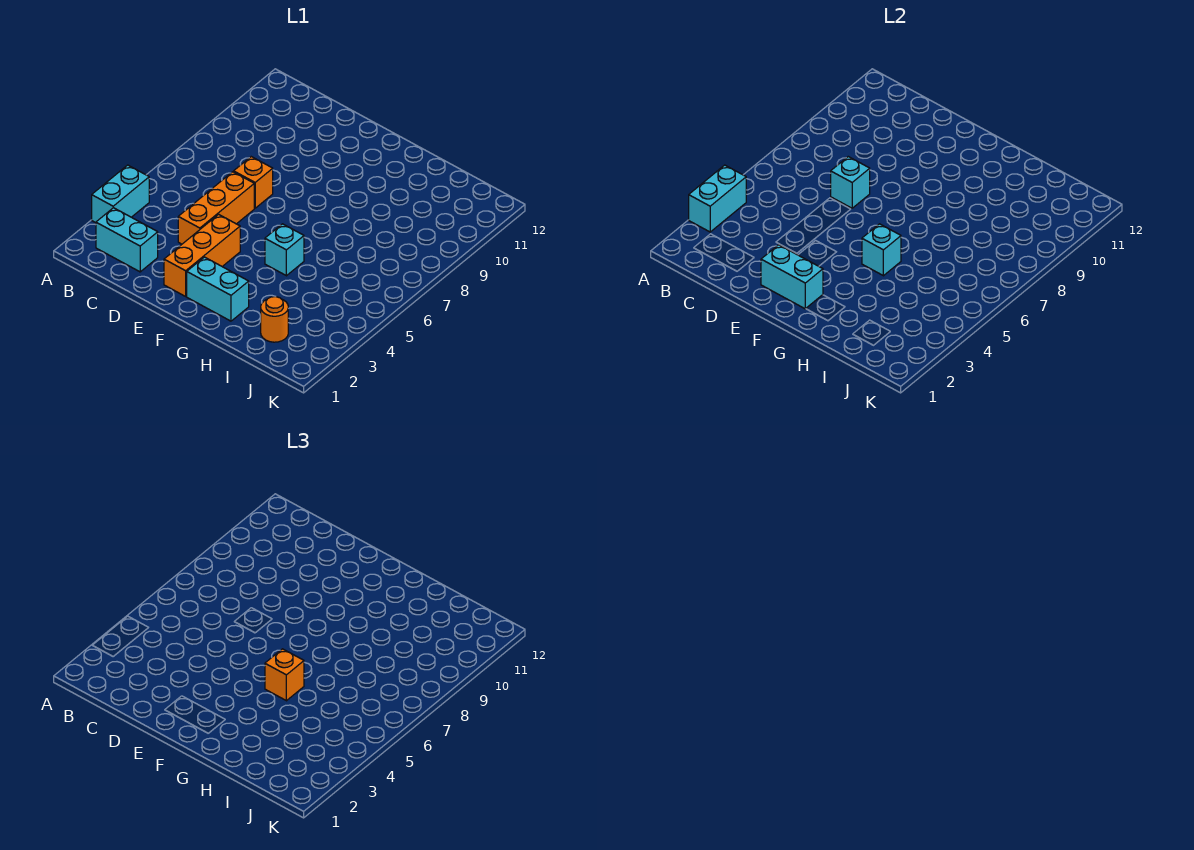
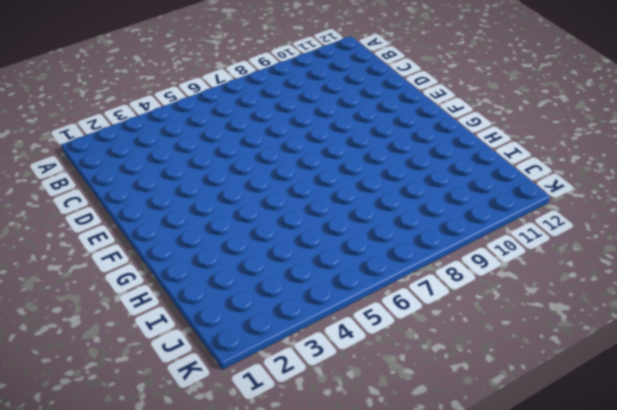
none -> cyan brick A3:A4 level 1
none -> cyan brick B2:C2 level 1
none -> orange brick D4:D6 level 1

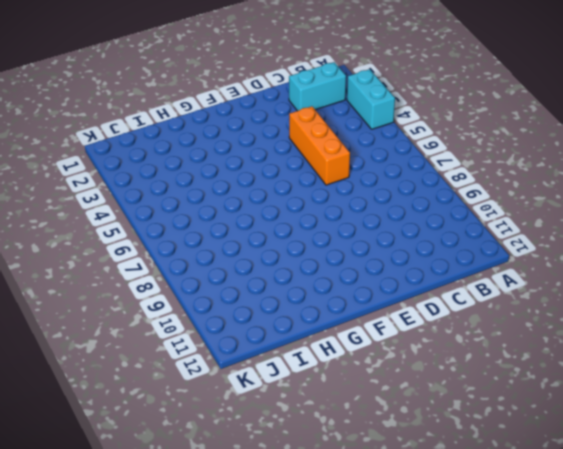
none -> orange brick D7 level 1
none -> orange brick E2:E4 level 1
none -> cyan brick F2:G2 level 1

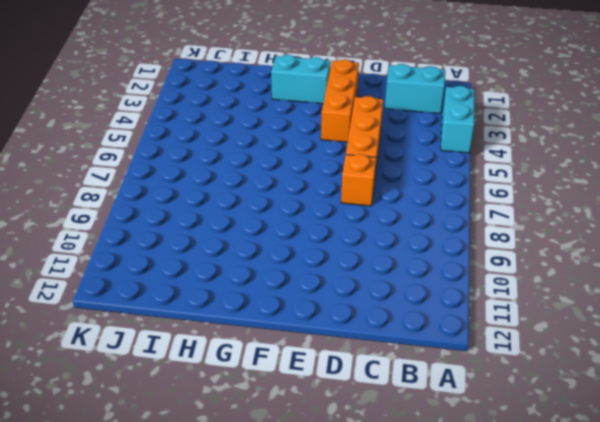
none -> cyan brick G5 level 1
none -> orange round brick I2 level 1
none -> cyan brick A3:A4 level 2

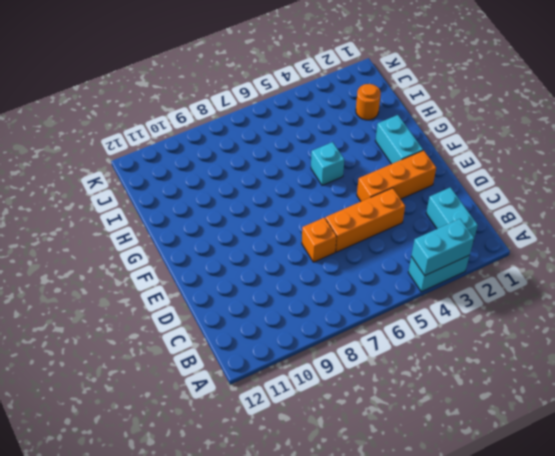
none -> cyan brick D7 level 2
none -> cyan brick E2:F2 level 2
none -> cyan brick G5 level 2

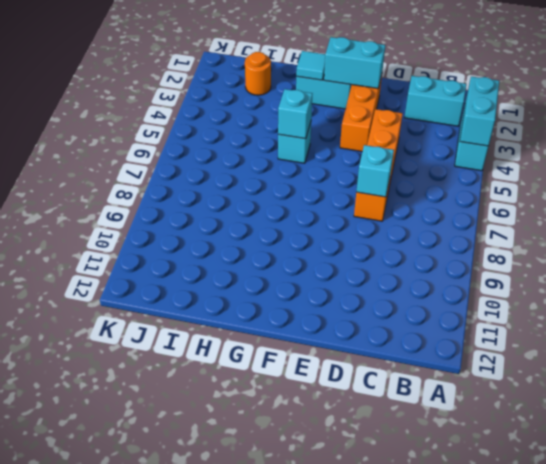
cyan tile G2 level 2 -> none
none -> orange brick G5 level 3

